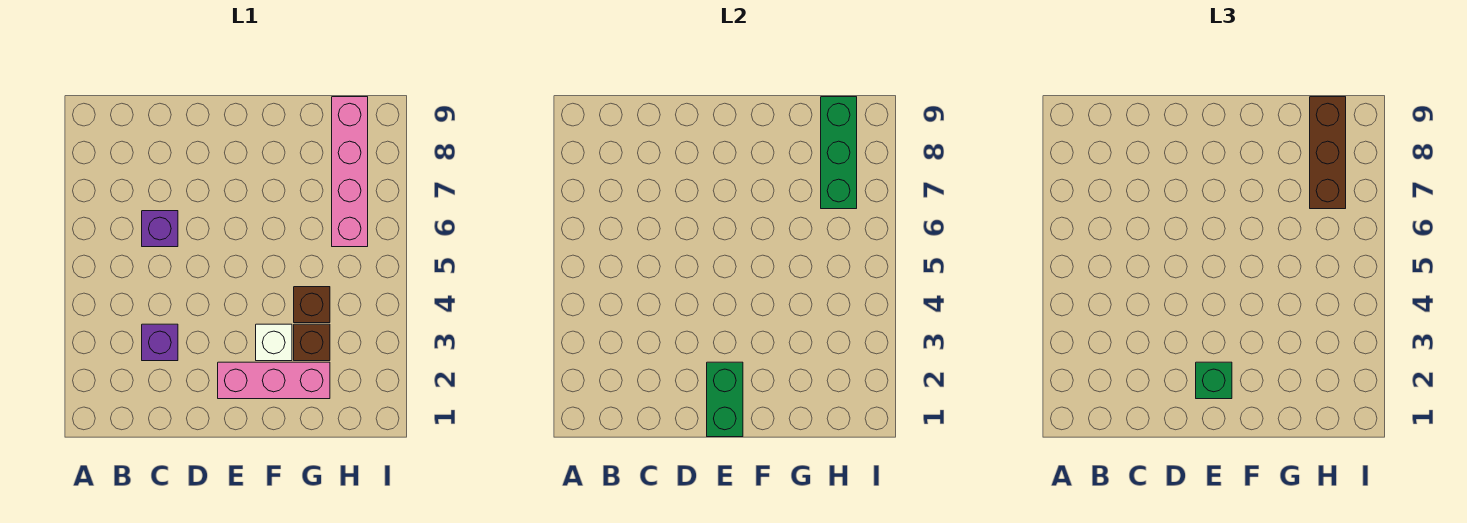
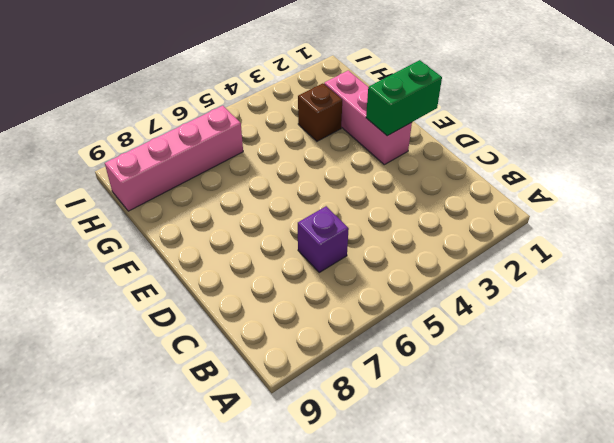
none -> purple brick C3 level 1
none -> white brick F3 level 1

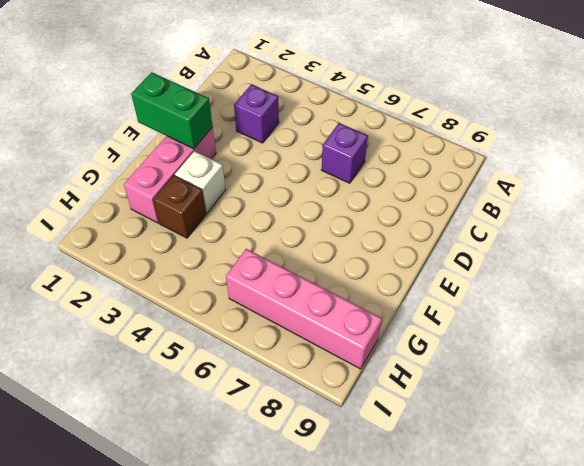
none -> brown brick G4 level 1
none -> green brick H7:H9 level 2

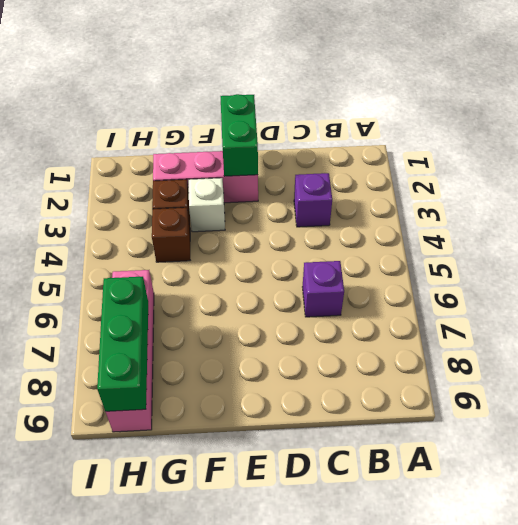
none -> green brick E2 level 3
none -> brown brick H7:H9 level 3

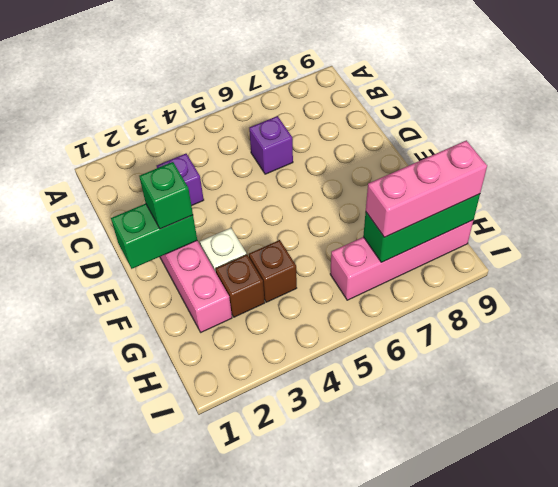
pink brick H7:H9 level 3 -> brown brick H7:H9 level 3

